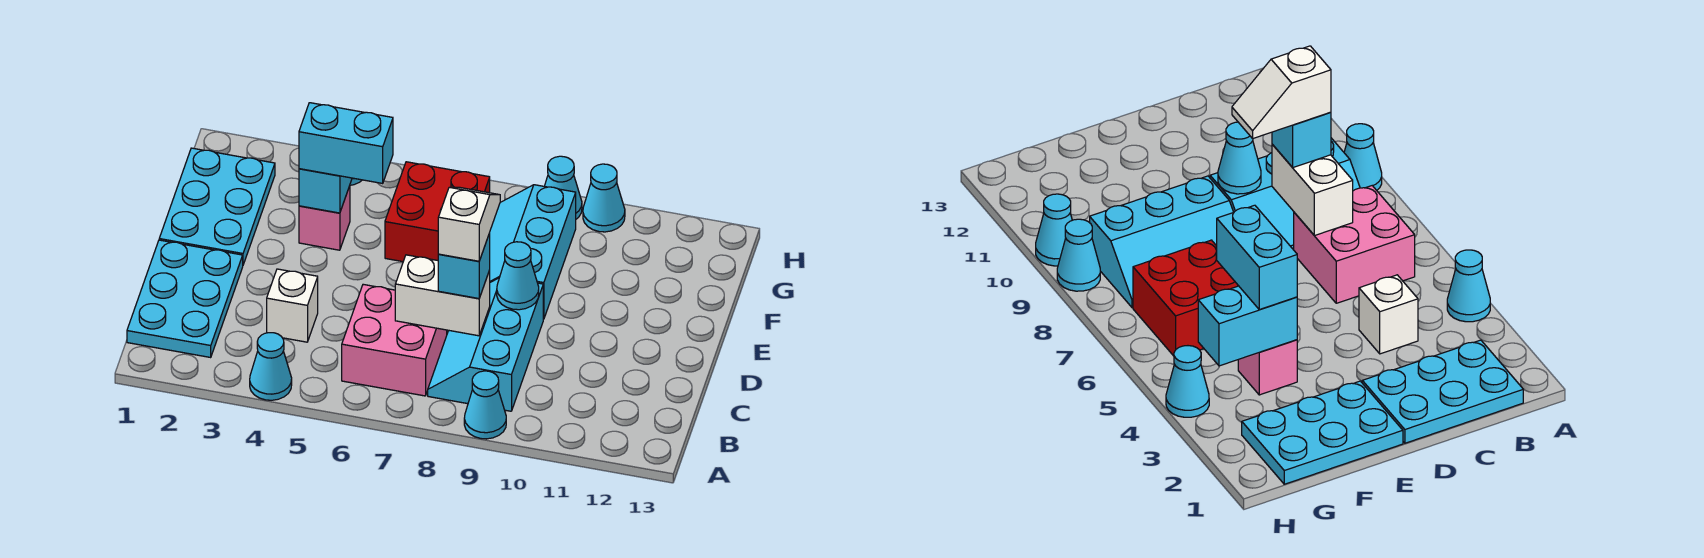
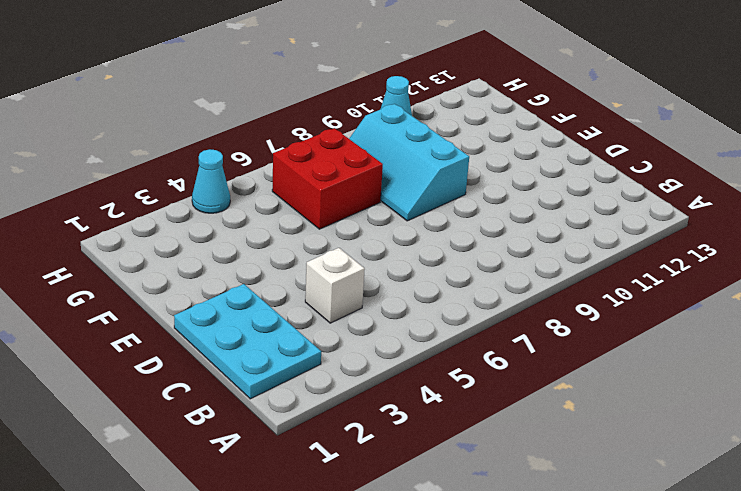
none -> cyan cone A4 level 1
none -> cyan cone A9 level 1
none -> pink brick B6:C7 level 1

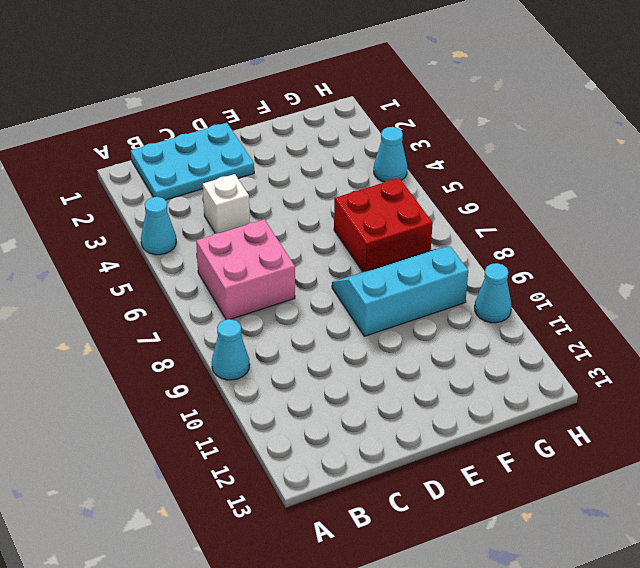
none -> cyan slope B8:D9 level 1 top 9
none -> cyan plate E1:G2 level 1
none -> pink brick F4 level 1

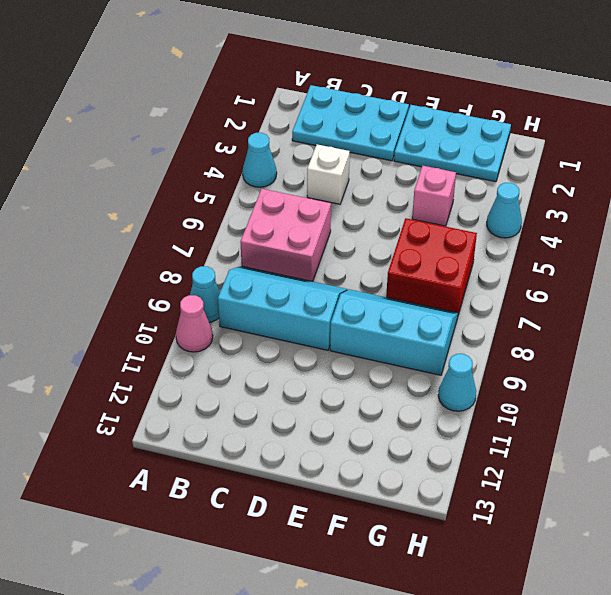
pink cone A10 level 1 -> none
none -> cyan cone H9 level 1
none -> white brick C7:C8 level 2
none -> cyan cone D9 level 2

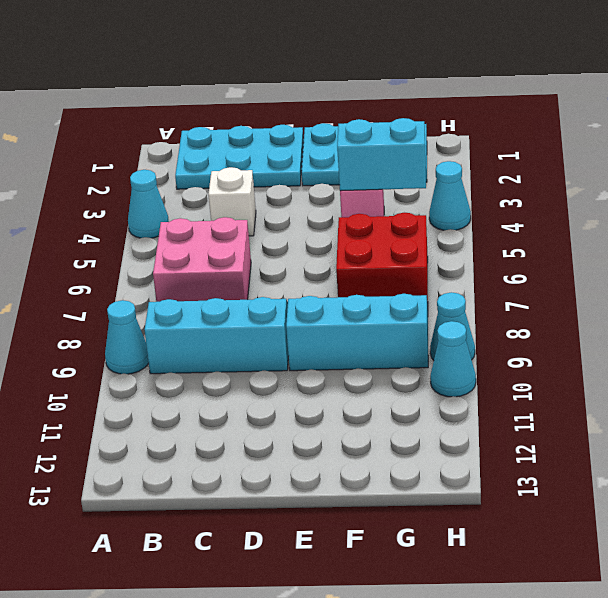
none -> white brick C7:C8 level 2
none -> cyan cone D9 level 2
none -> cyan brick C8 level 3

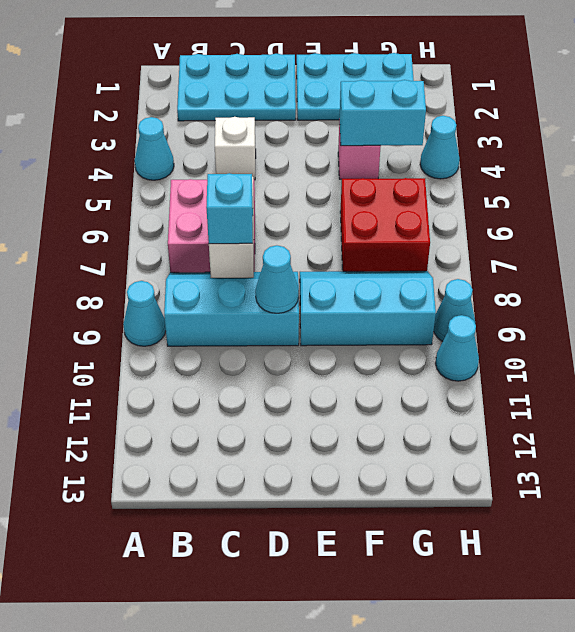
none -> cyan brick F4:F5 level 3
none -> white slope C8:D8 level 4 top C

